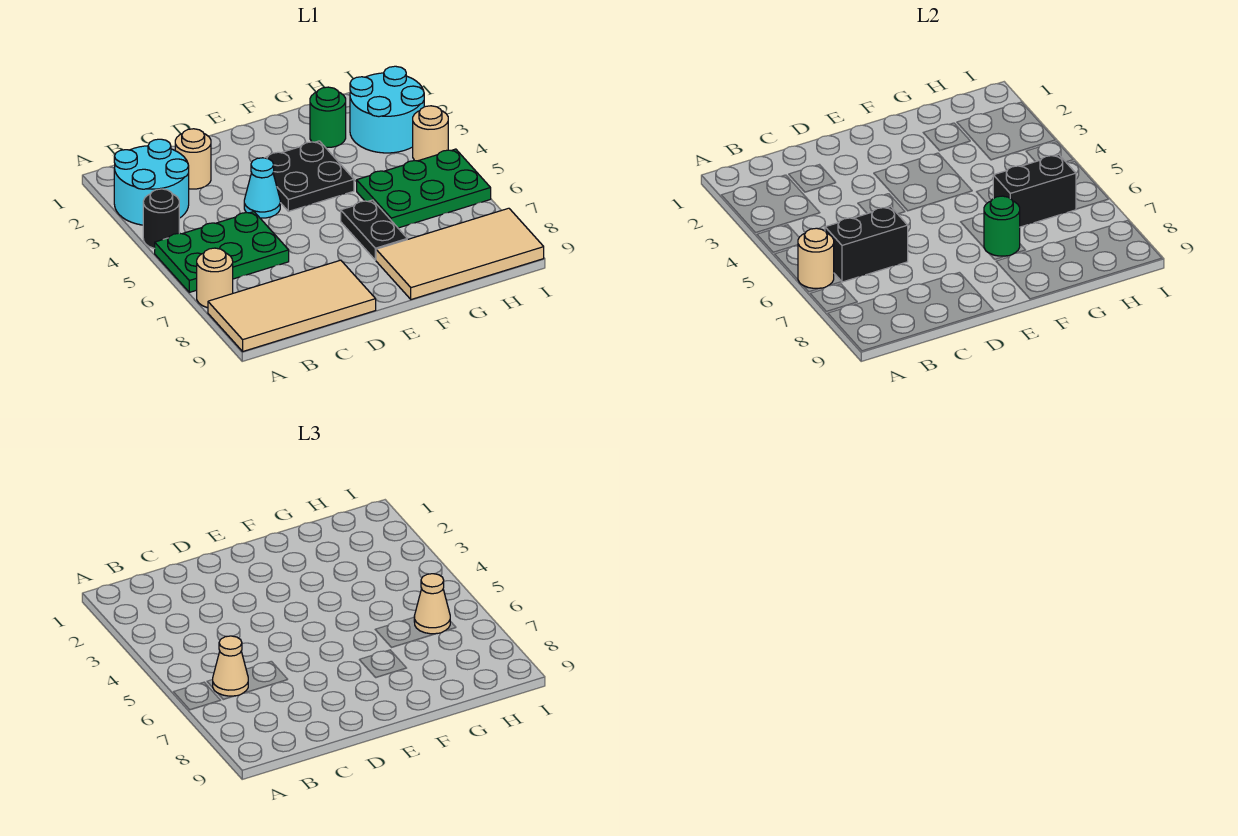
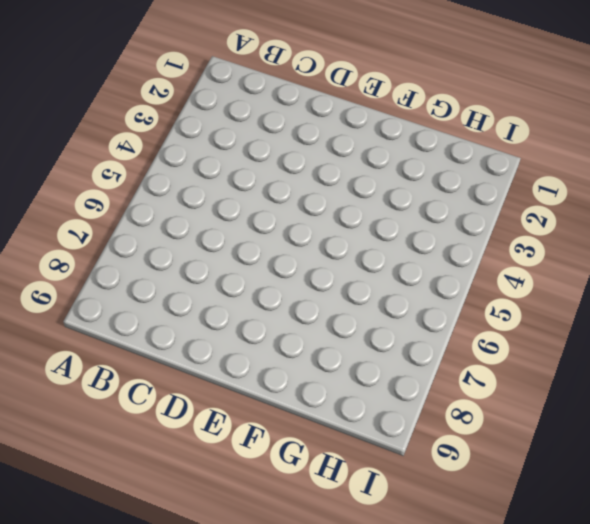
none -> cyan round brick A2:B3 level 1
none -> black round brick A4 level 1
none -> green plate A5:C6 level 1

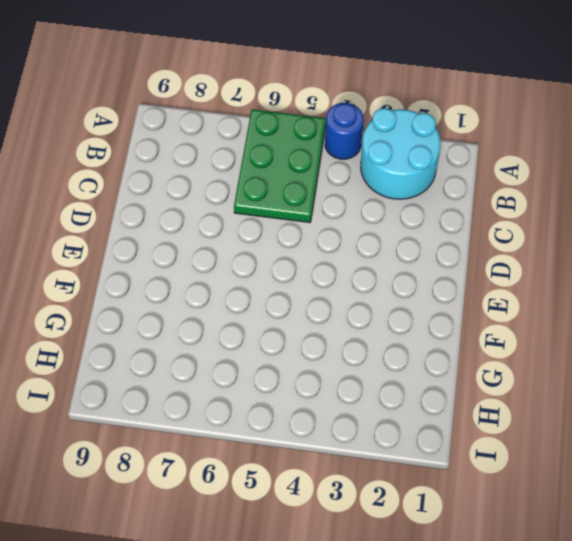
blue round brick A4 level 1 -> black round brick A4 level 1
none -> tan round brick A7 level 1
none -> tan tile A8:D9 level 1
none -> tan round brick C2 level 1

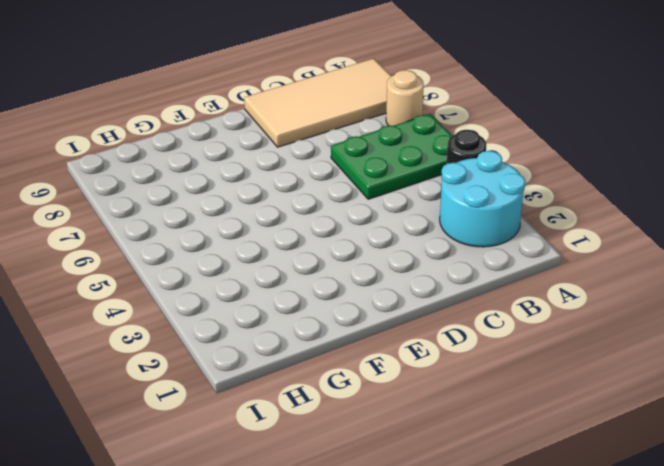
none -> tan round brick C2 level 1
none -> cyan cone D4 level 1
none -> black plate E3:F4 level 1

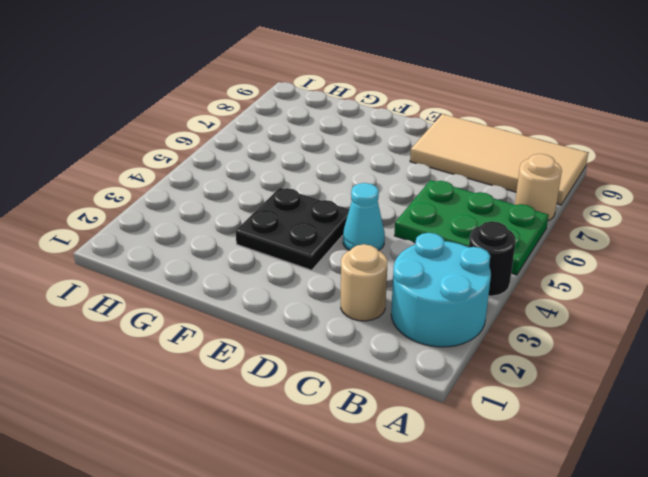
none -> black plate F6:F7 level 1
none -> tan tile F8:I9 level 1
none -> green round brick G2 level 1

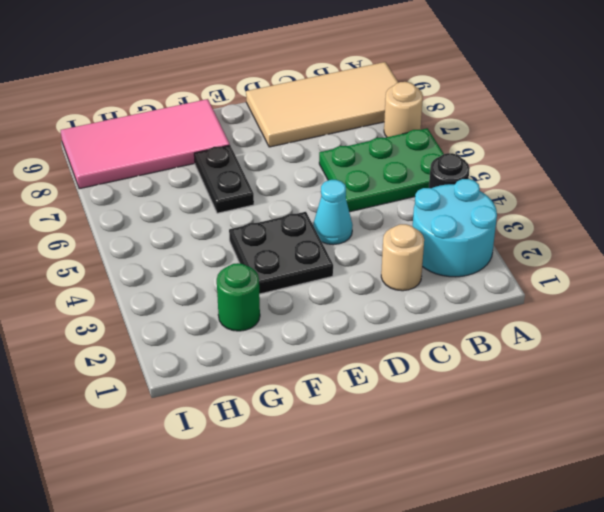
pink tile F8:I9 level 1 -> tan tile F8:I9 level 1
none -> green plate G5:I6 level 1
none -> cyan round brick H2:I3 level 1
none -> tan round brick I4 level 1

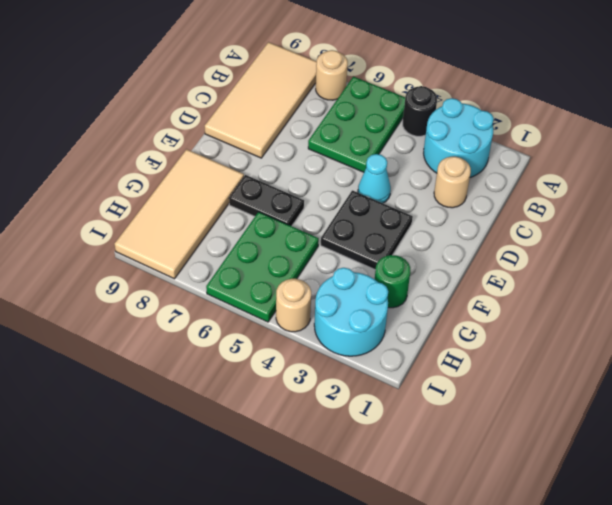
none -> tan round brick A6 level 2
none -> black brick B6:C6 level 2
none -> green round brick F7 level 2

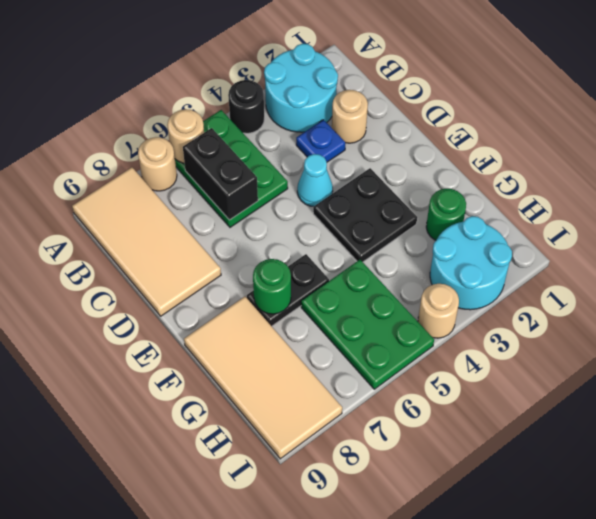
blue plate C3 level 1 -> none
none -> black brick G6:H6 level 2
none -> tan cone B6 level 3
none -> tan cone H6 level 3

